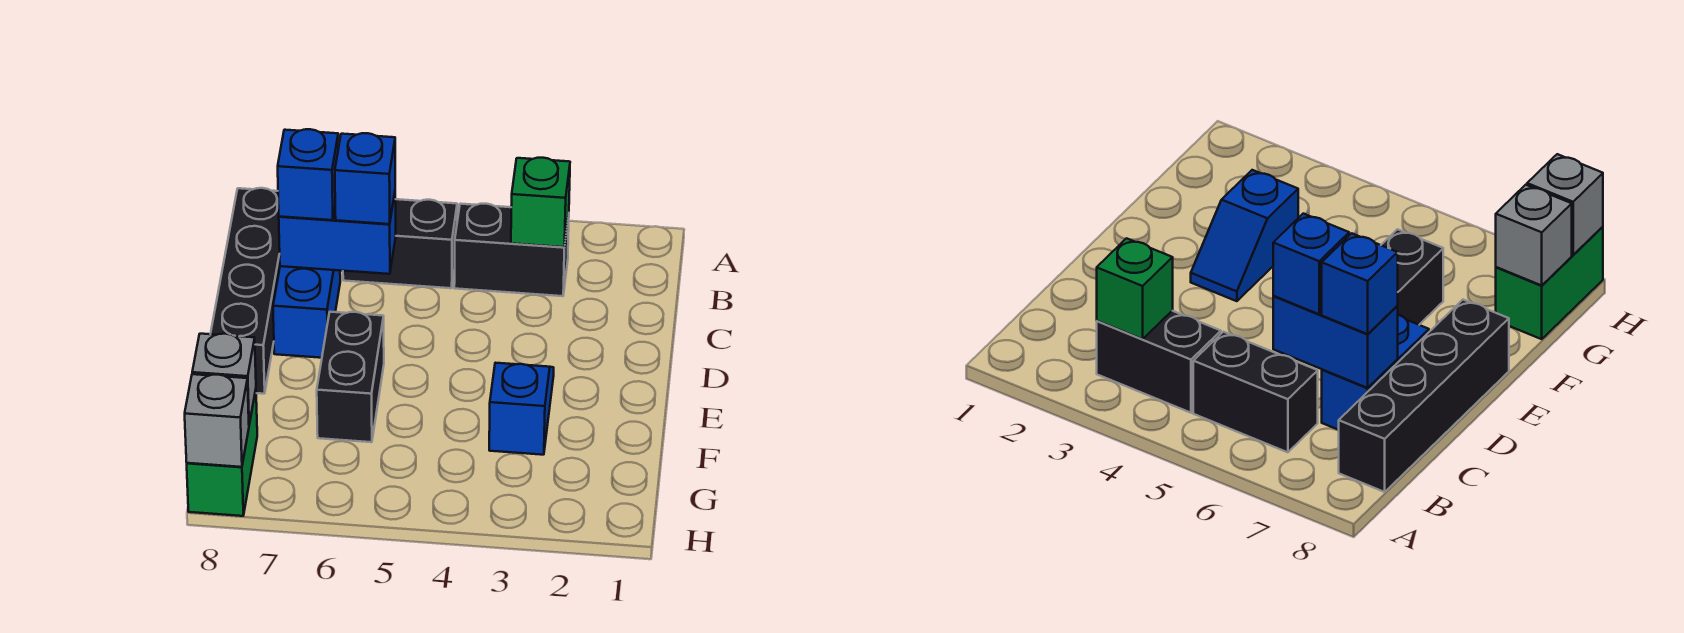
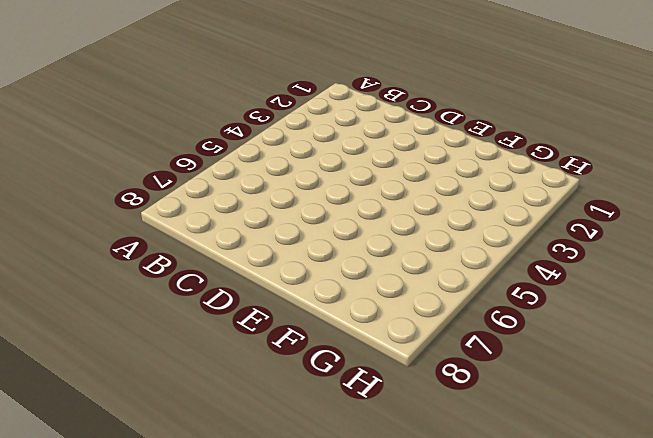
none -> black brick B3:B4 level 1
none -> black brick B5:B6 level 1
none -> black brick B8:E8 level 1

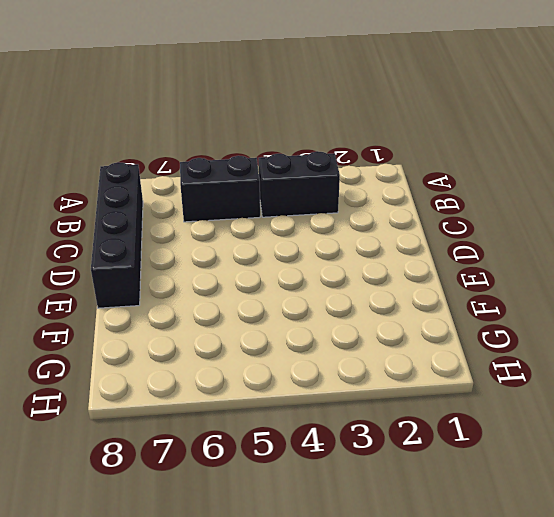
none -> blue brick C7:D7 level 1
none -> blue slope E3:F3 level 1 top F
none -> black brick E6:F6 level 1

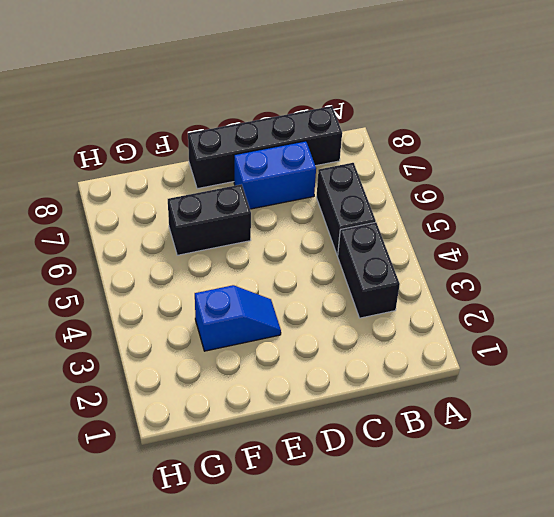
none -> green brick G8:H8 level 1
none -> green brick B3 level 2
none -> blue brick C6:C7 level 2

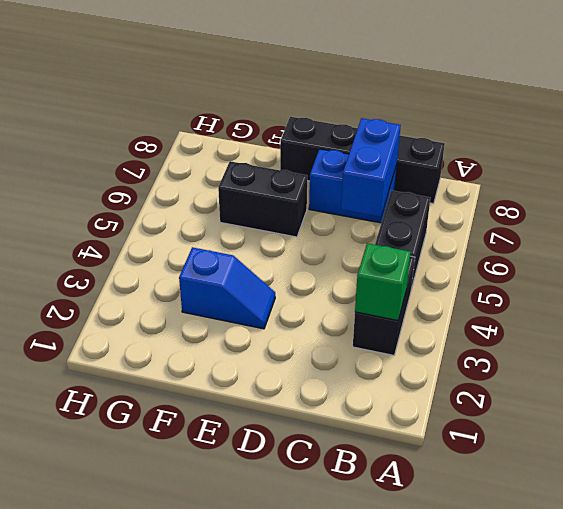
none -> green brick G8:H8 level 1
none -> grey brick G8 level 2
none -> grey brick H8 level 2

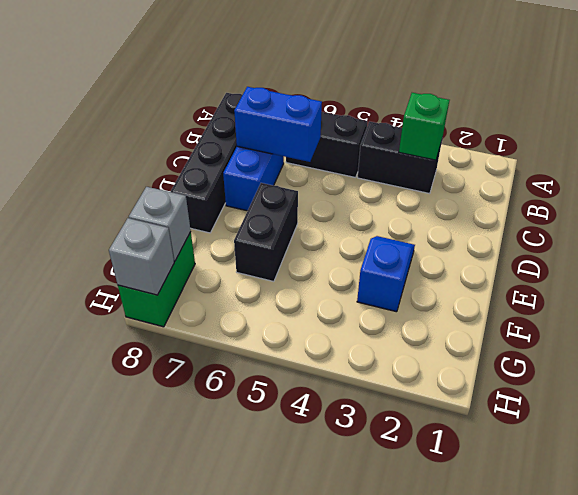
none -> blue brick C6 level 3
none -> blue brick C7 level 3

